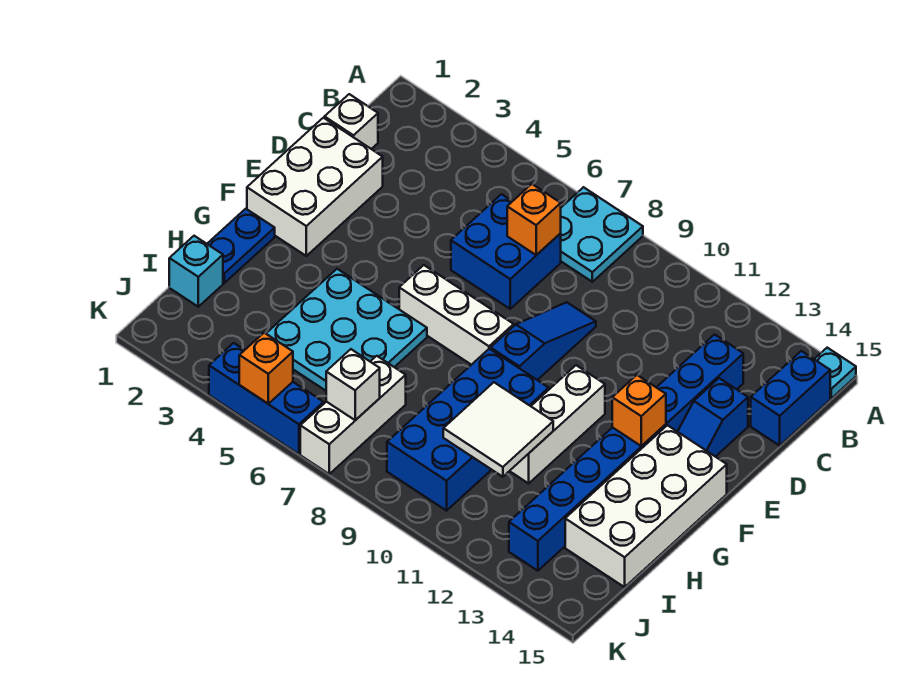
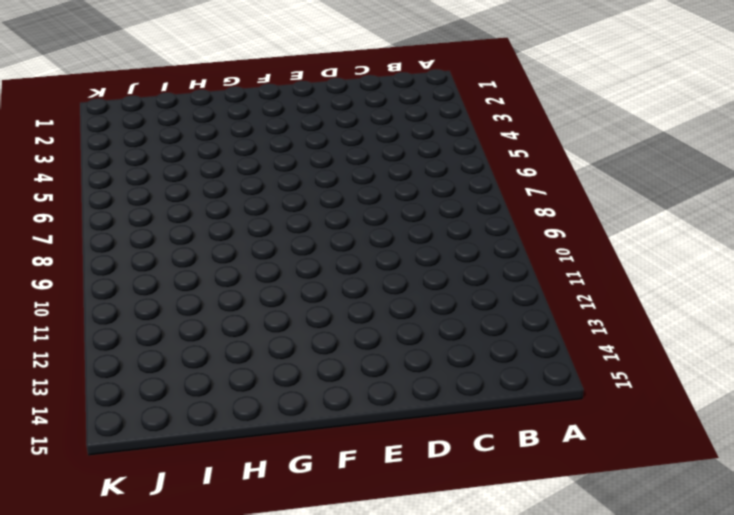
none -> cyan plate A7:B8 level 1
none -> cyan plate A15 level 1
none -> blue brick B15:C15 level 1

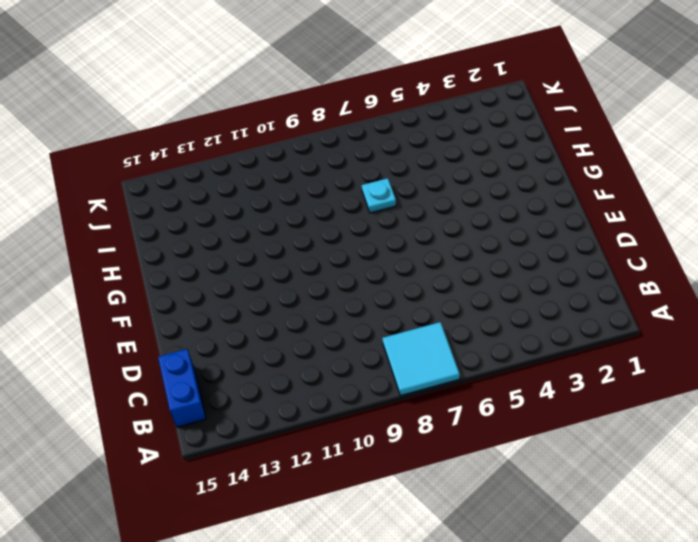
cyan tile A7:B8 level 1 -> cyan plate A7:B8 level 1
cyan plate H7 level 1 -> cyan plate A15 level 1
none -> white brick C1 level 1
none -> blue brick C6:D7 level 1
none -> blue brick C13:J13 level 1

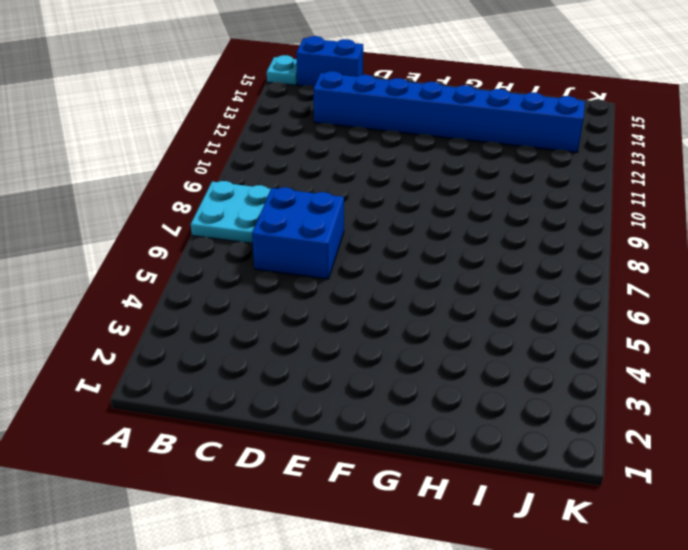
none -> white brick C1 level 1
none -> white brick D1:F2 level 1
none -> blue slope D9:F9 level 1 top F

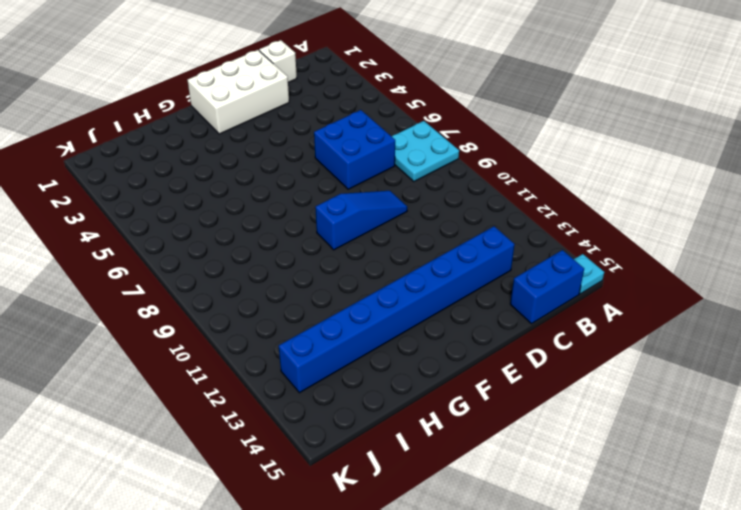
none -> blue slope D14:E14 level 1 top D
none -> white brick F6:F8 level 1
none -> white brick F11:H11 level 1

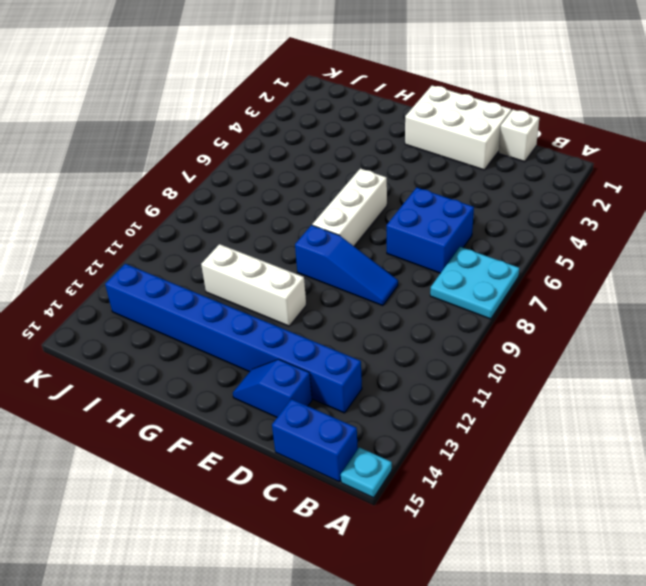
none -> white brick F14:I15 level 1
none -> blue plate G1:H1 level 1
none -> cyan plate G4:I6 level 1

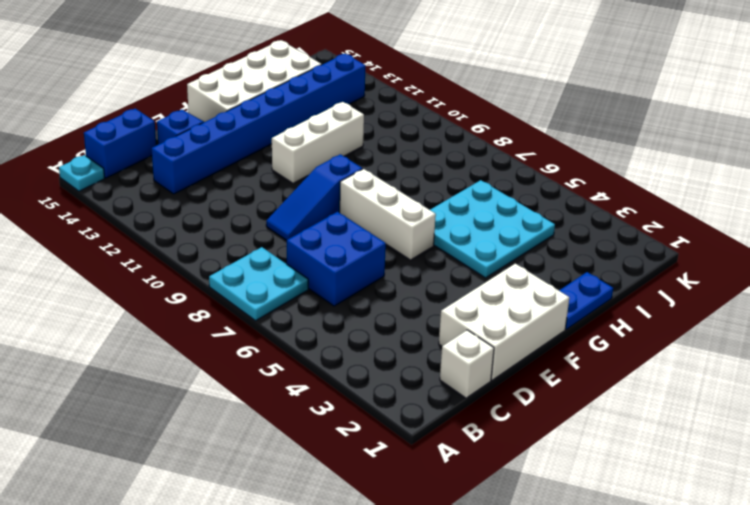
none -> blue brick G9:J10 level 1
none -> cyan brick I1 level 1
none -> white brick I7:K7 level 1

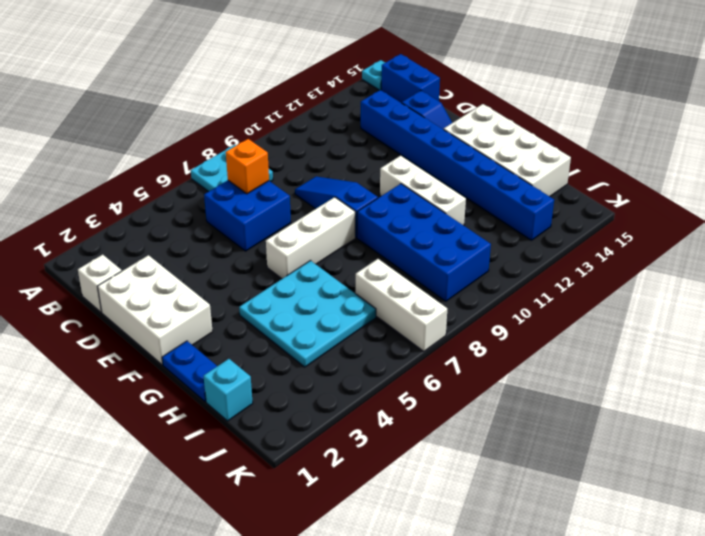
none -> blue brick K4:K6 level 1
none -> orange brick F13 level 2
none -> white tile H10:I11 level 2

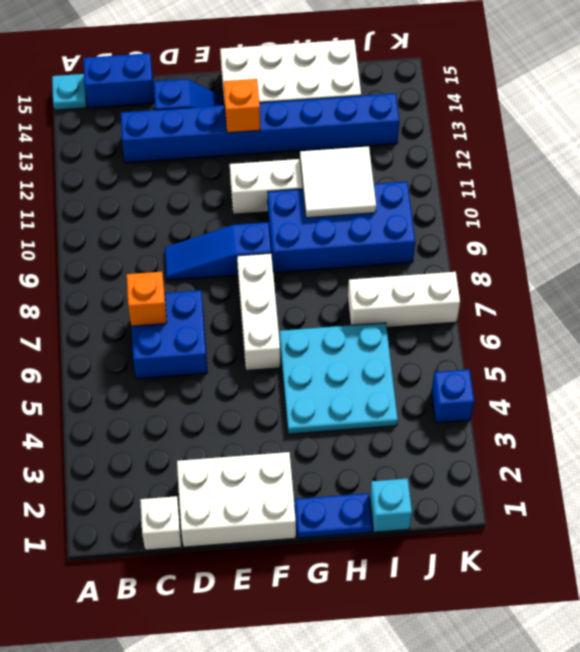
blue brick K4 level 1 -> blue brick K4:K6 level 1
none -> cyan plate A7:B8 level 1
none -> white brick J7 level 2
none -> orange brick K5 level 2

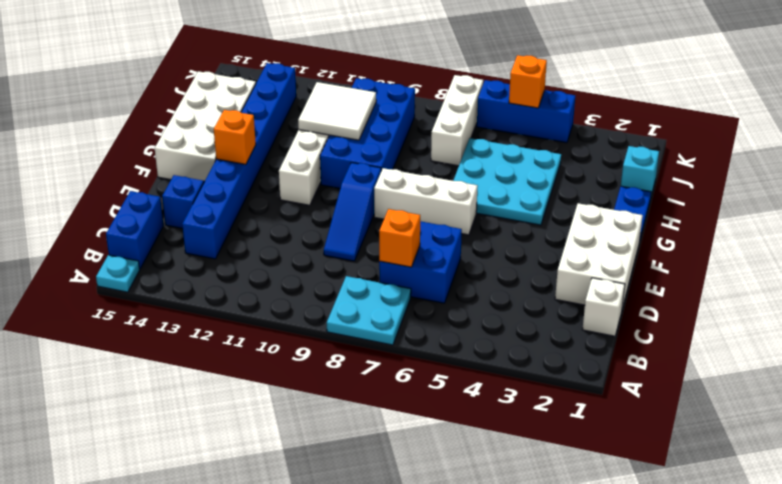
none -> white brick J7 level 2

